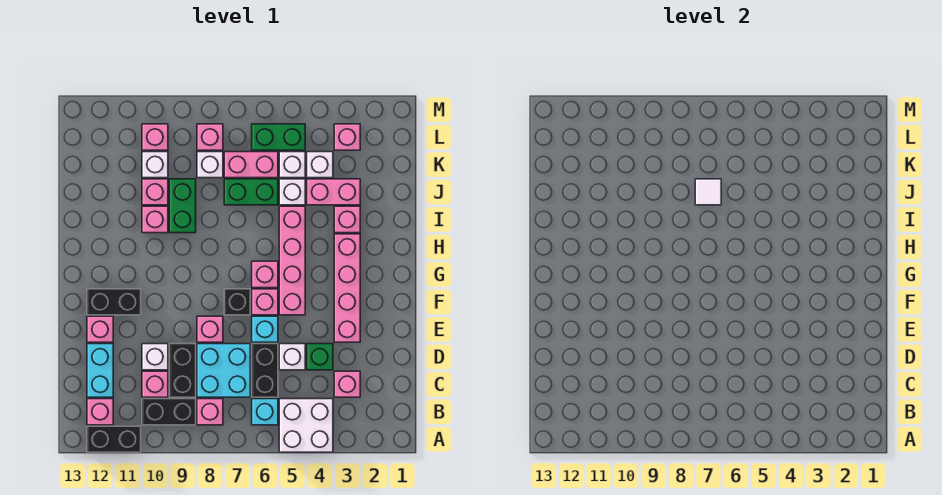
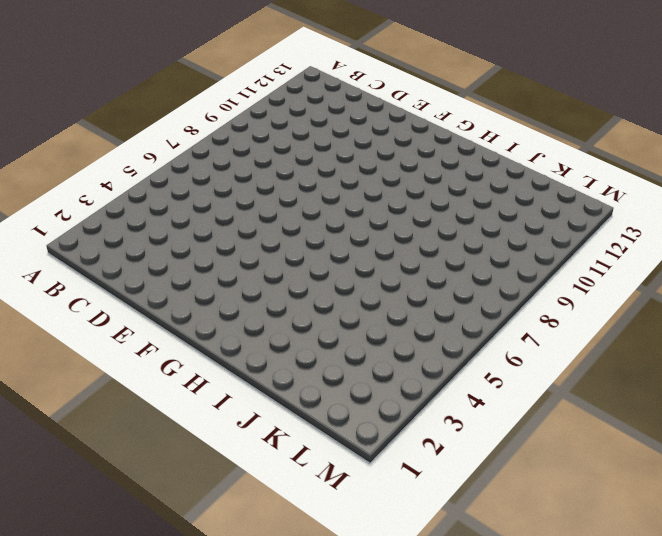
none -> white brick A4:B5 level 1
none -> black brick A11:A12 level 1
none -> cyan brick B6 level 1
none -> pink brick B8 level 1

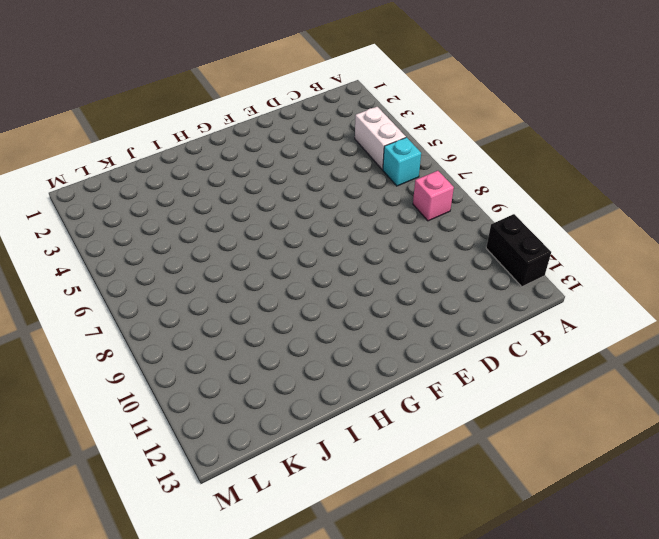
white brick B4:B5 level 1 -> white brick A4:B5 level 1
none -> black brick B9:B10 level 1
none -> pink brick B12 level 1
none -> pink brick C3 level 1
none -> black brick C6:D6 level 1

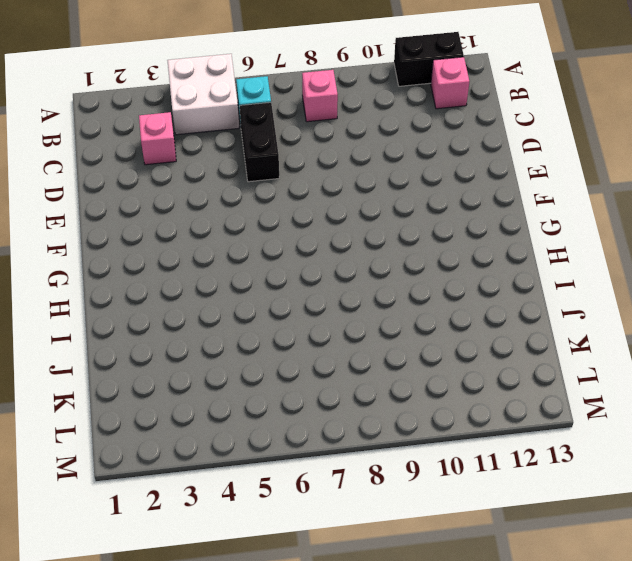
none -> black brick B9:B10 level 1
none -> cyan brick C7:D8 level 1
none -> black brick C9:D9 level 1
none -> pink brick C10 level 1

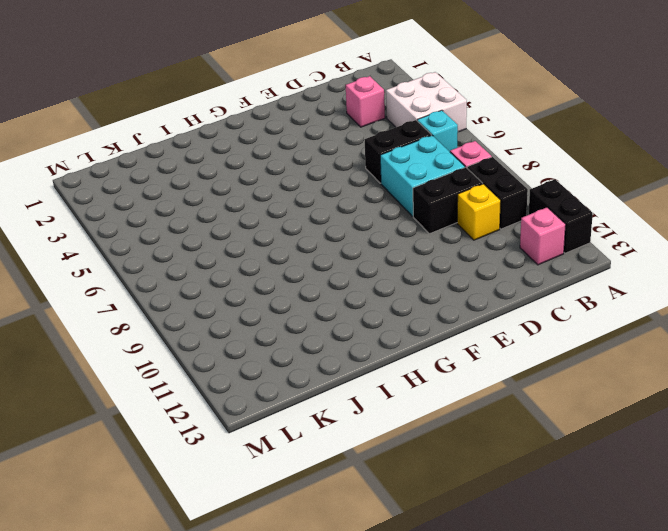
yellow brick C10 level 1 -> pink brick C10 level 1
none -> cyan brick C12:D12 level 1
none -> green brick D4 level 1
none -> white brick D5 level 1
none -> white brick D10 level 1

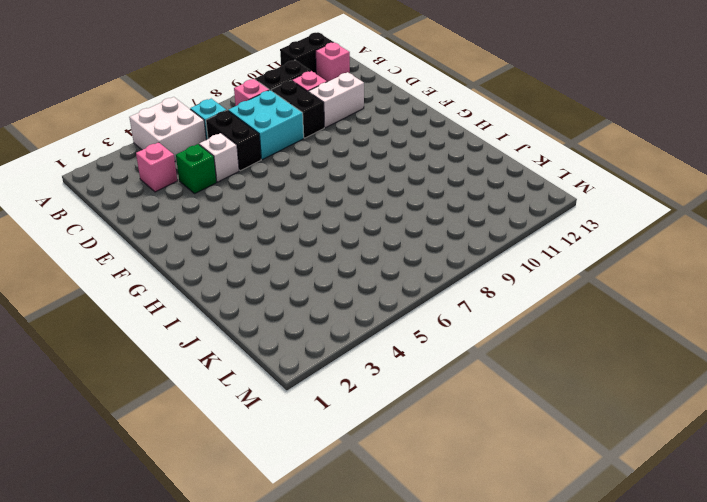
white brick D10:D11 level 1 -> white brick D10 level 1
none -> cyan brick C12:D12 level 1
none -> pink brick E3:H3 level 1
none -> cyan brick E6 level 1
none -> pink brick E8 level 1

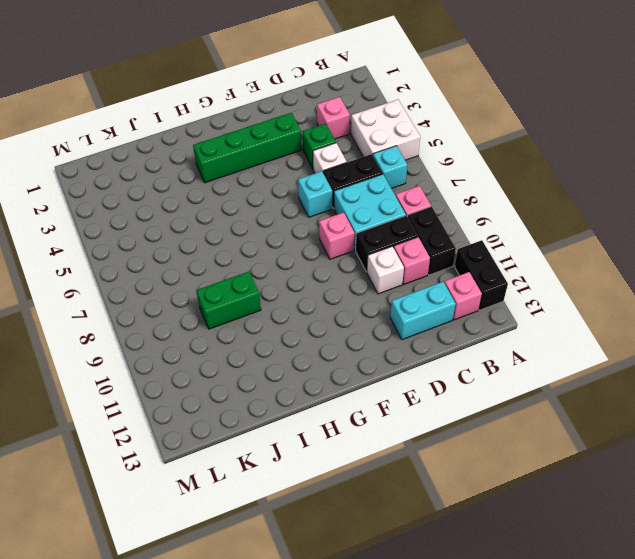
green brick E3:H3 level 1 -> pink brick E3:H3 level 1
none -> pink brick E12 level 1
none -> pink brick F5:I5 level 1
none -> pink brick F6 level 1
none -> black brick F7 level 1

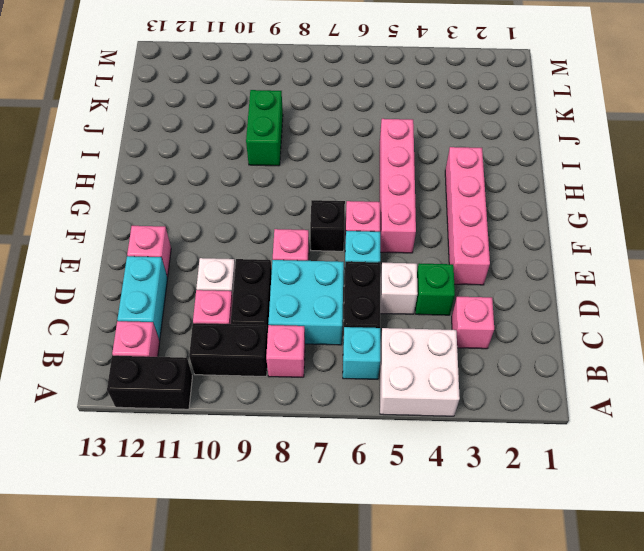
none -> black brick F11:F12 level 1
none -> pink brick G6 level 1
none -> pink brick I3 level 1
none -> pink brick I10 level 1

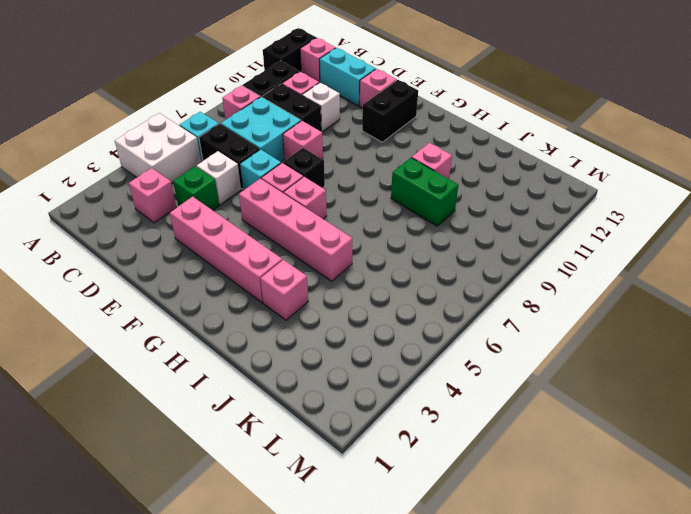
none -> pink brick J3:J4 level 1
none -> white brick J5 level 1
none -> green brick J6:J7 level 1
none -> pink brick J10 level 1

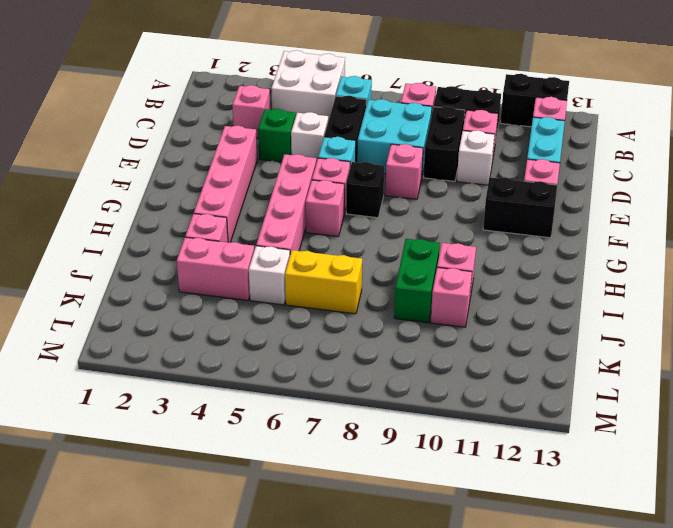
yellow brick J6:J7 level 1 -> green brick J6:J7 level 1
none -> white brick K4 level 1
none -> white brick K5 level 1
none -> pink brick K6:K7 level 1
none -> white brick K8 level 1

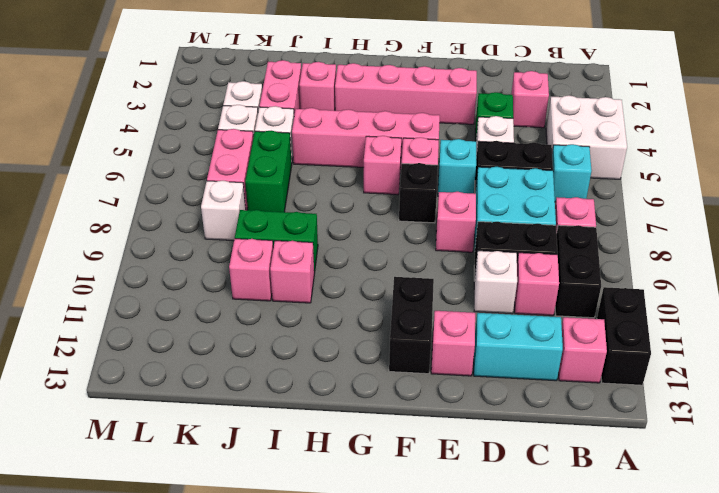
none -> white brick K10 level 1
none -> pink brick L3 level 1
none -> green brick L5:L6 level 1
none -> pink brick L8 level 1

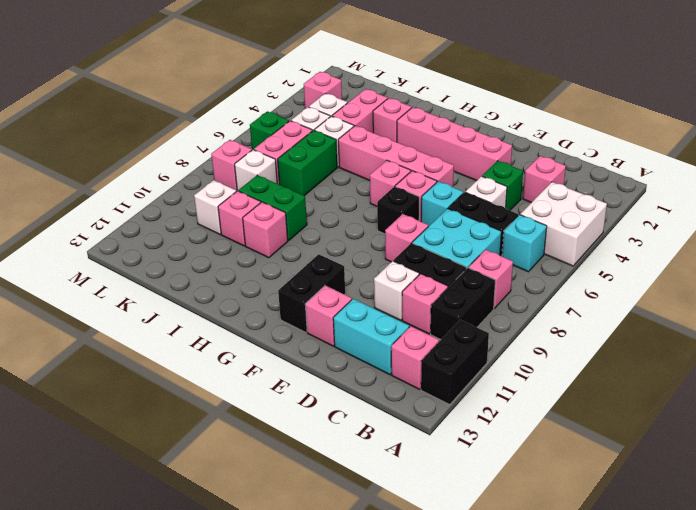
green brick L6 level 1 -> green brick L5:L6 level 1
none -> pink brick L10 level 1
none -> white tile J7 level 2

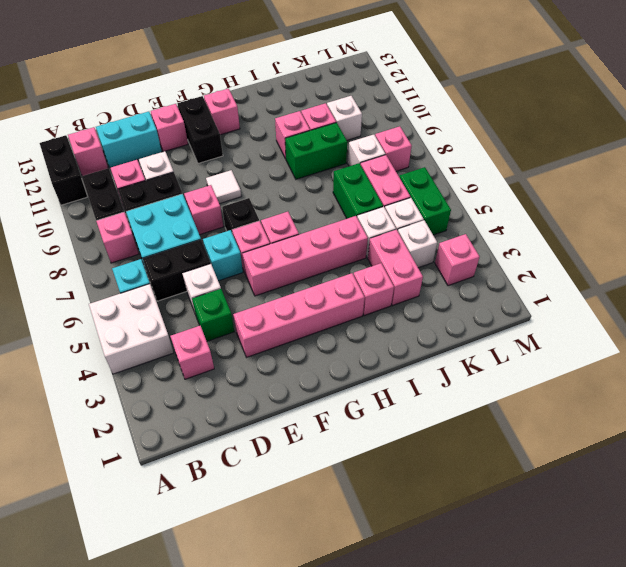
white tile F9 level 1 -> white tile J7 level 2
pink brick G12 level 1 -> pink brick L10 level 1

